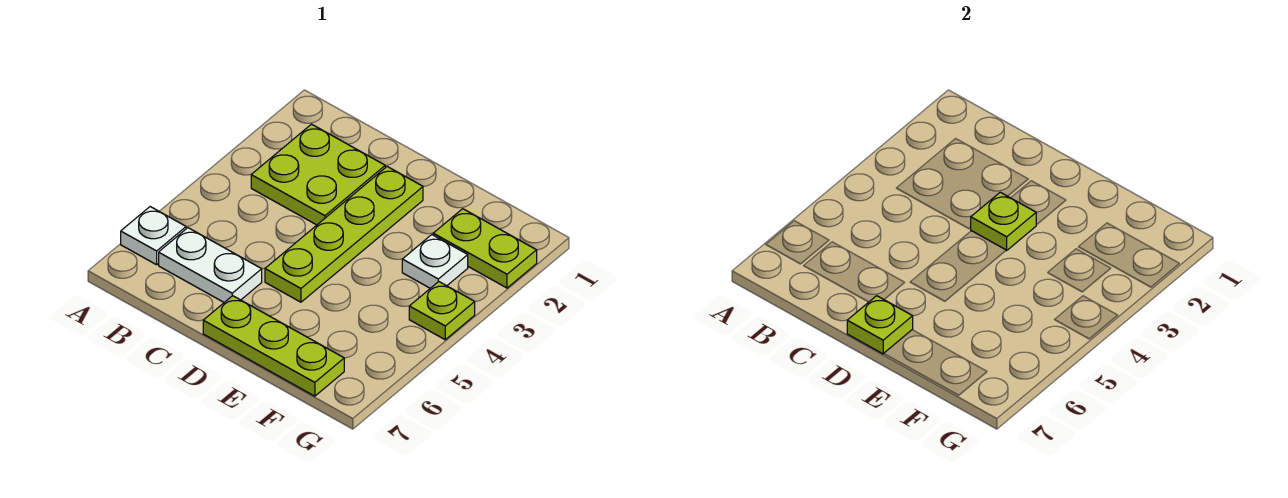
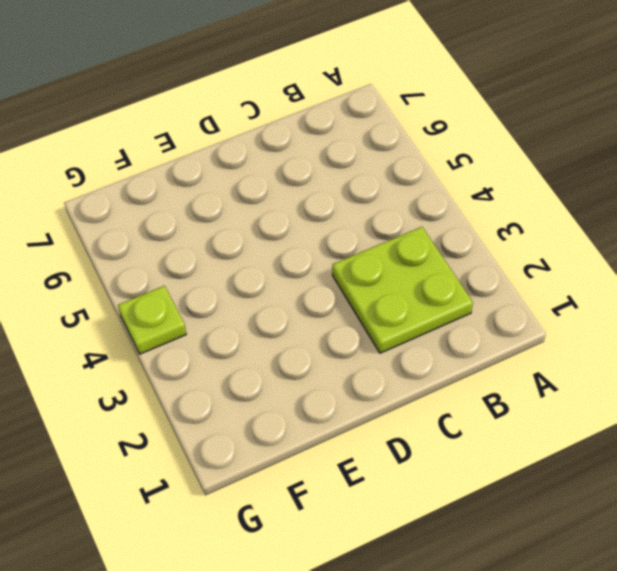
none -> white plate A6 level 1
none -> white plate B6:C6 level 1

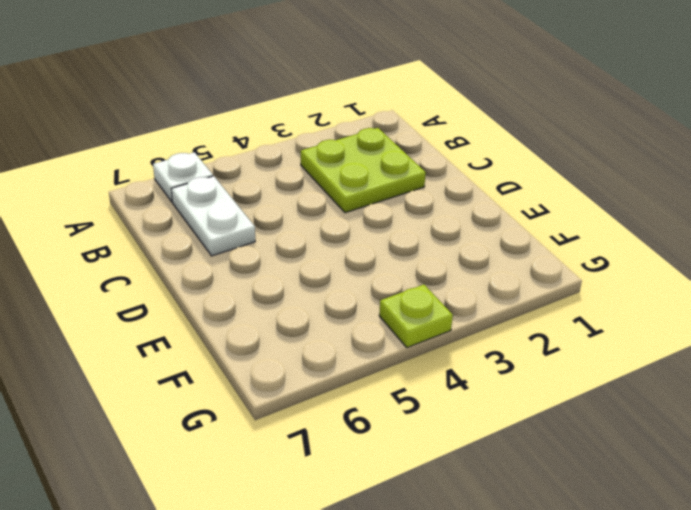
none -> lime plate D2:D5 level 1
none -> lime plate D7:F7 level 1

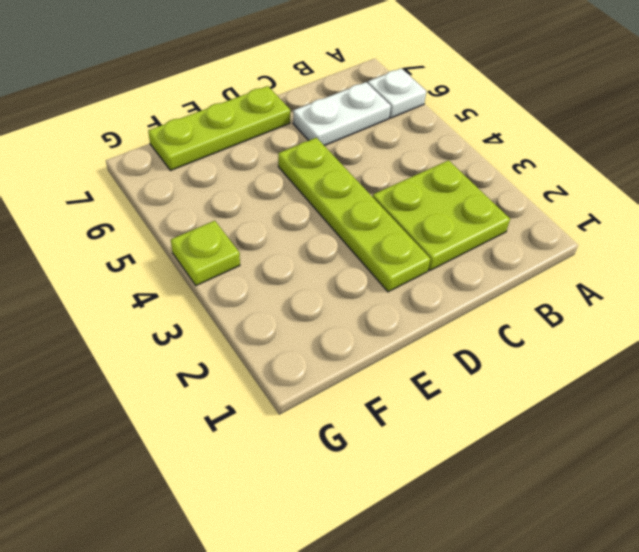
none -> lime plate F2:G2 level 1
none -> white plate F3 level 1

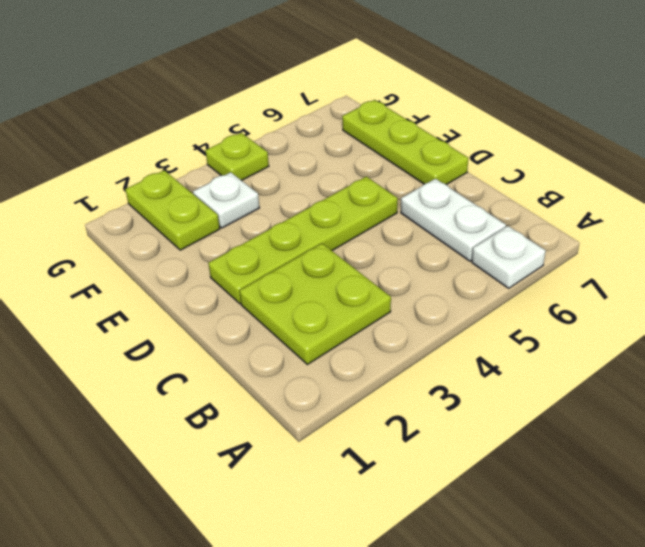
none -> lime plate D3 level 2
none -> lime plate D7 level 2

